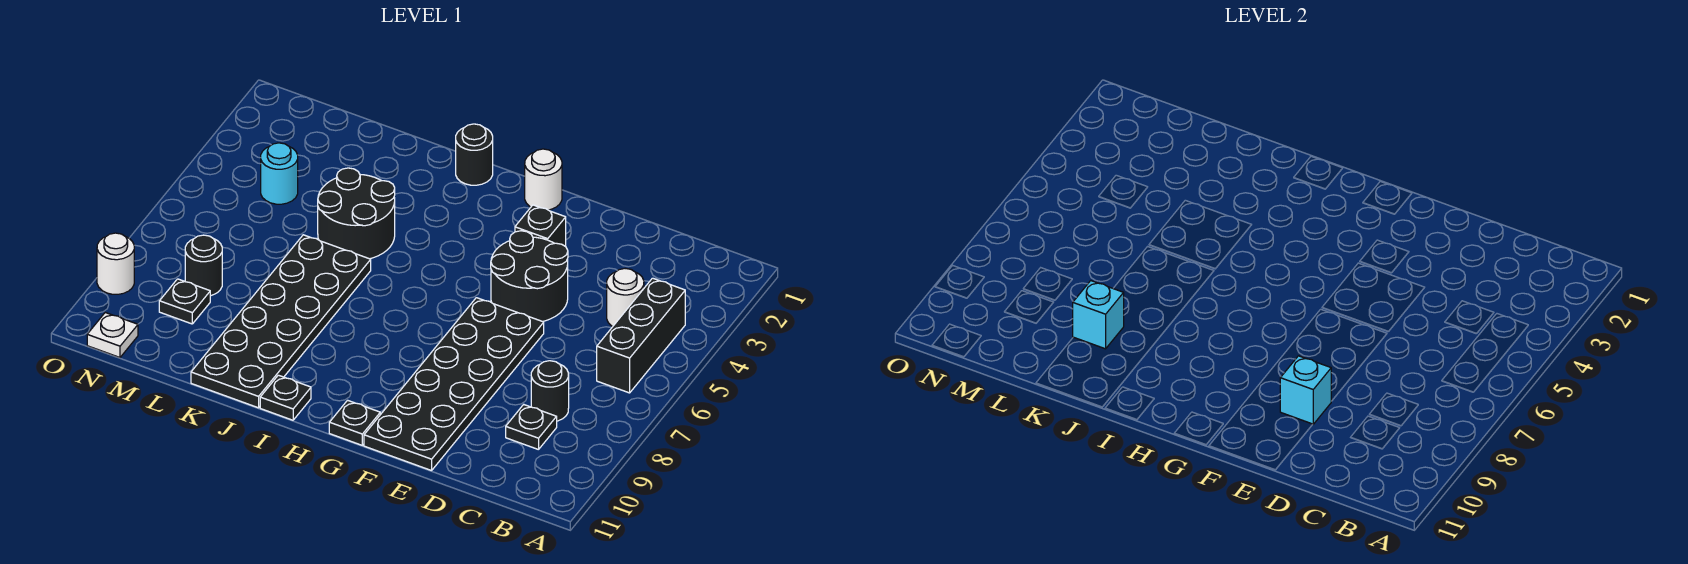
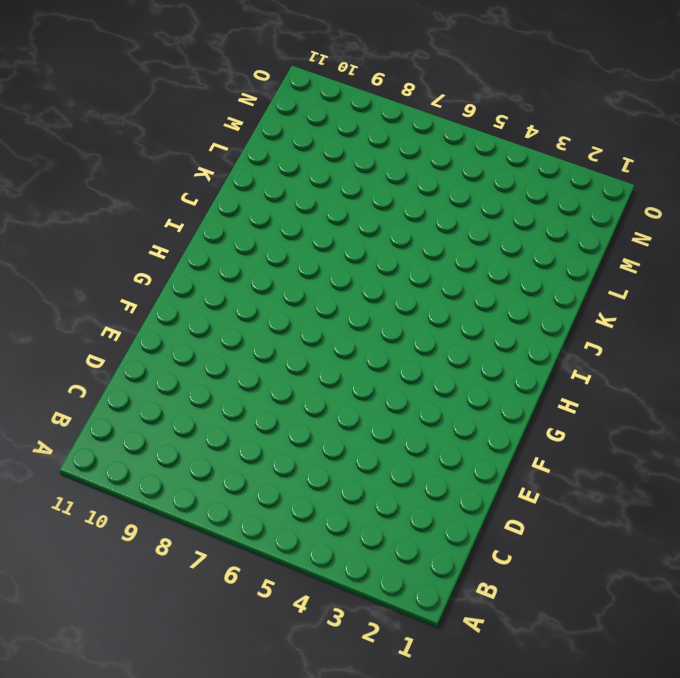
none -> black brick B4:B6 level 1
none -> white round brick C4 level 1
none -> black round brick C8 level 1

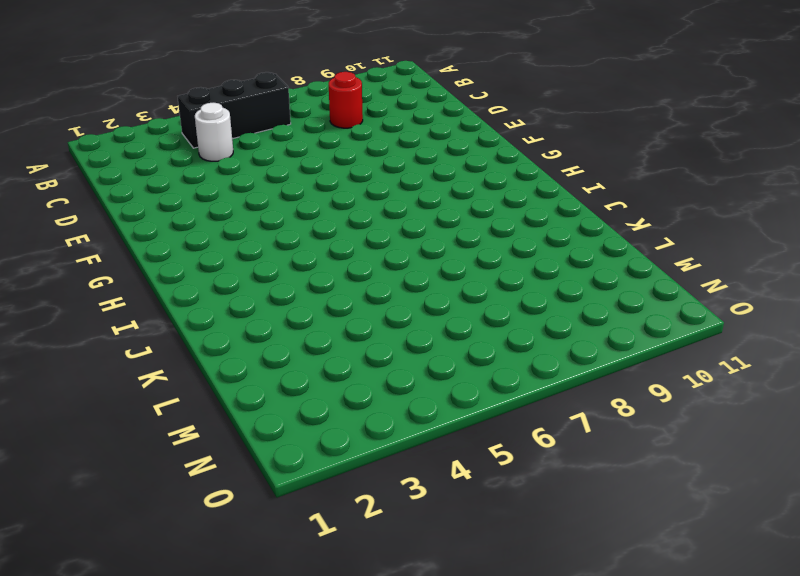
red round brick C8 level 1 -> black round brick C8 level 1
none -> black plate C9 level 1
none -> black round brick E4:F5 level 1
none -> black plate E6:F11 level 1

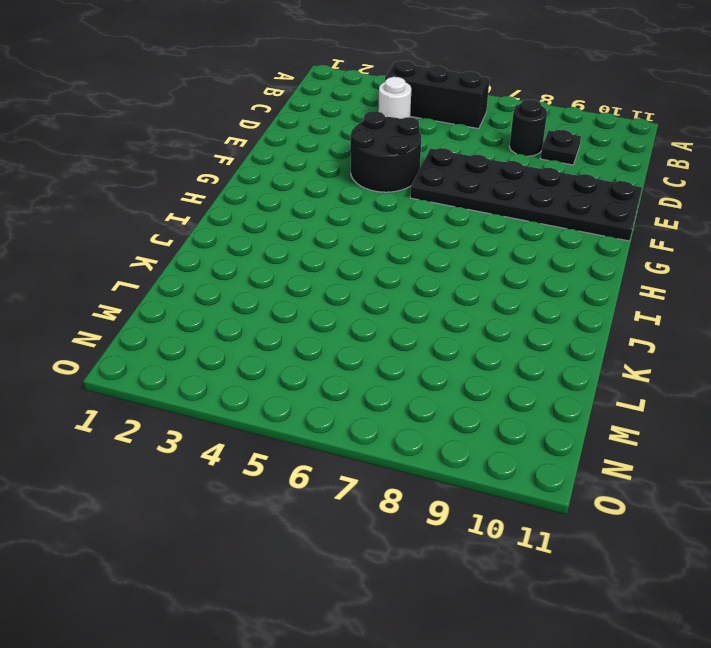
none -> black brick F3 level 1
none -> white round brick G1 level 1
none -> black plate G11 level 1

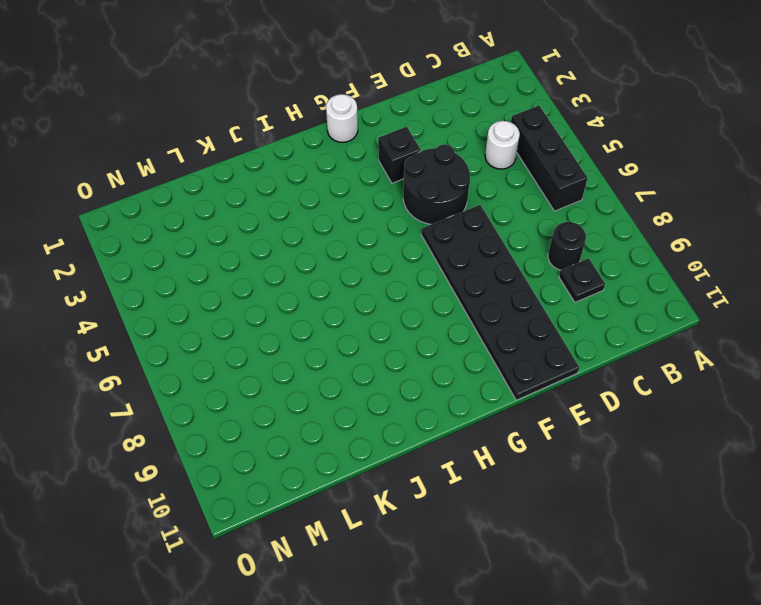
none -> black plate G11 level 1
none -> black round brick I1 level 1
none -> black plate I11 level 1

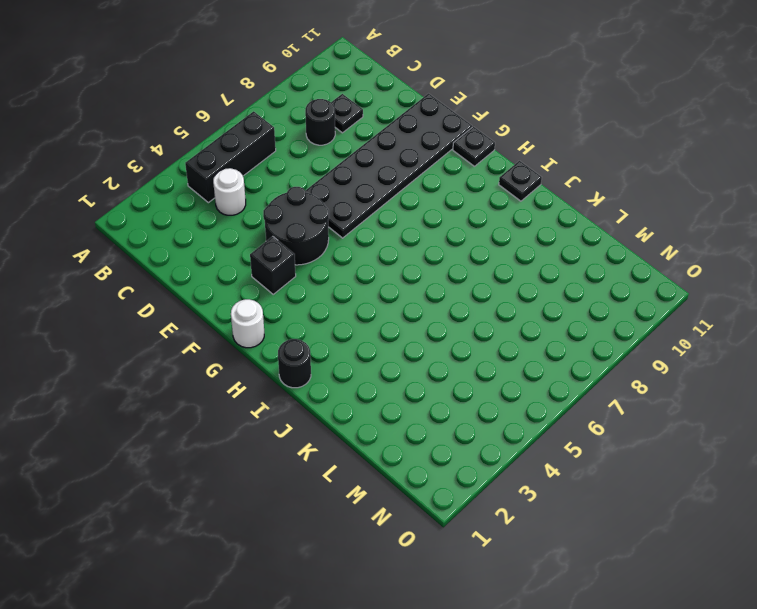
none -> black round brick J4:K5 level 1
none -> black plate J6:K11 level 1
none -> cyan round brick M4 level 1

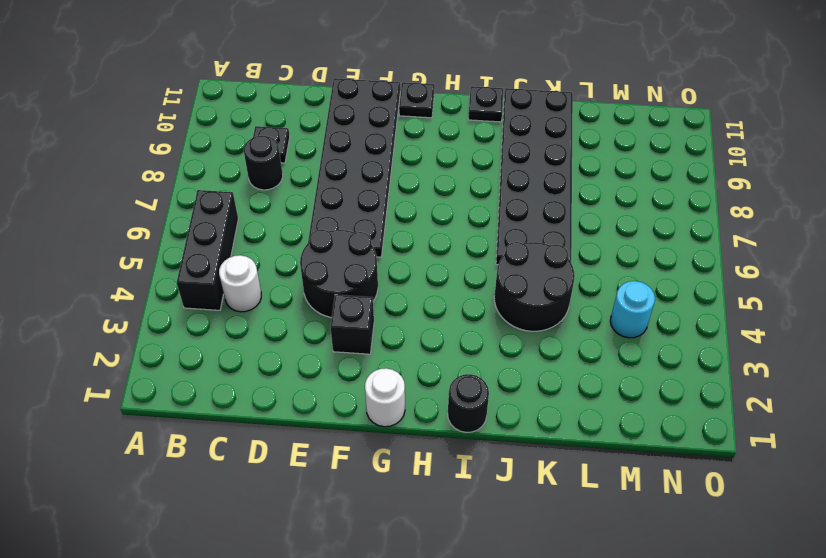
none -> black round brick M8 level 1
none -> black plate M9 level 1
none -> white plate N11 level 1

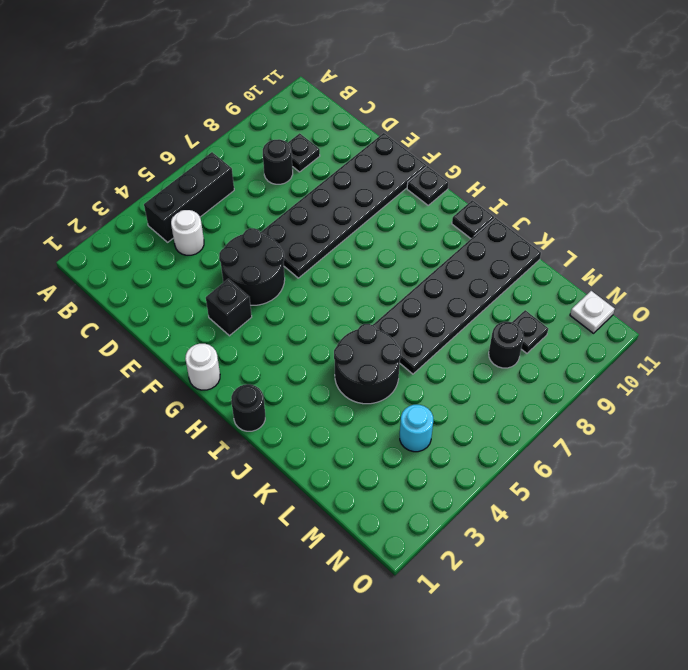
none -> white round brick O9 level 1
none -> cyan brick E9 level 2
none -> cyan brick K9 level 2

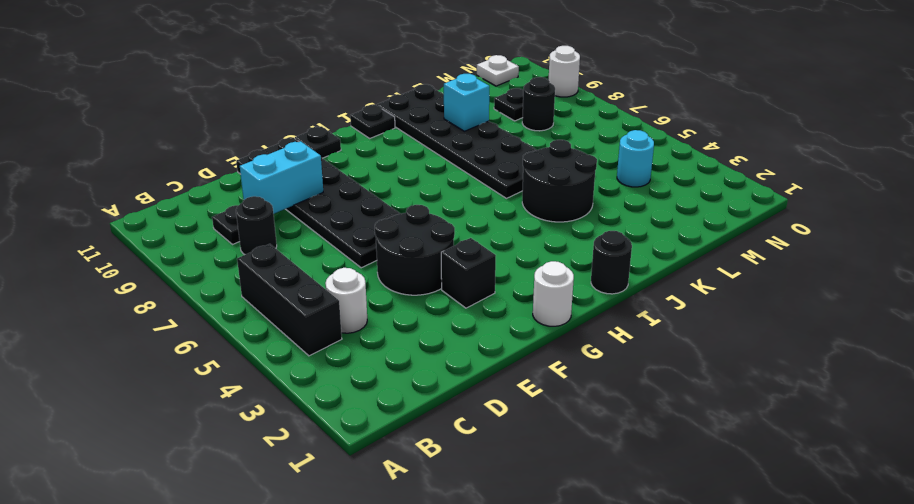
cyan brick D9:E9 level 2 -> cyan brick E9 level 2

